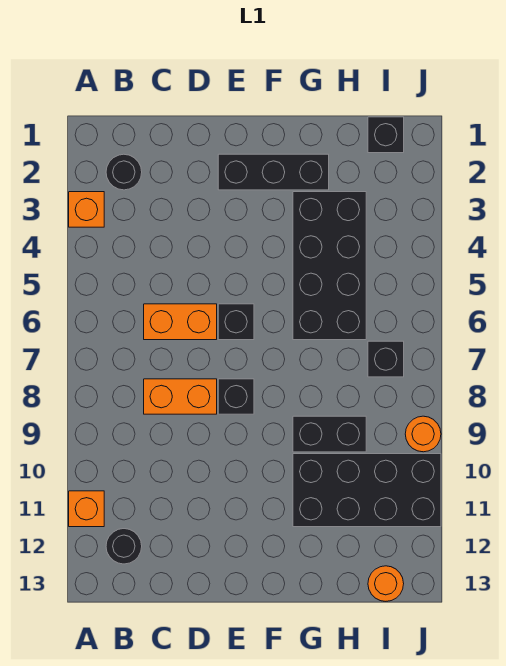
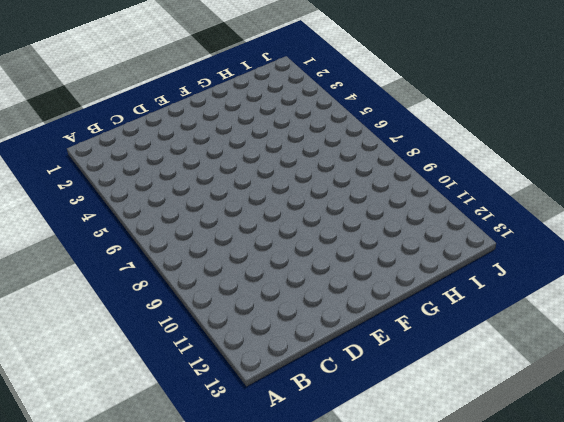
none -> orange brick A3 level 1
none -> orange brick A11 level 1
none -> black round brick B2 level 1

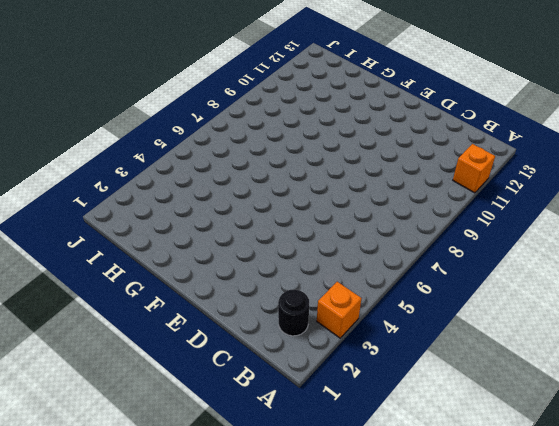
none -> black round brick B12 level 1
none -> orange brick C6:D6 level 1
none -> orange brick C8:D8 level 1

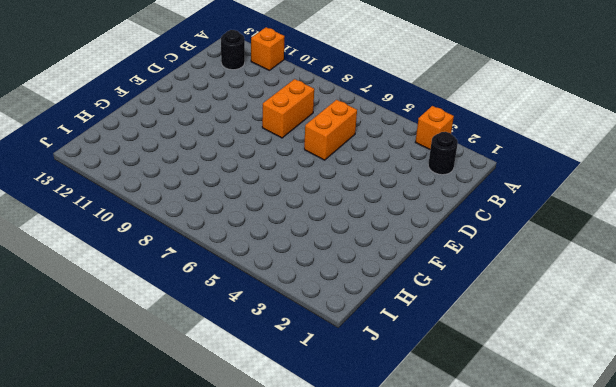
none -> black brick E2:G2 level 1
none -> black brick E6 level 1
none -> black brick E8 level 1

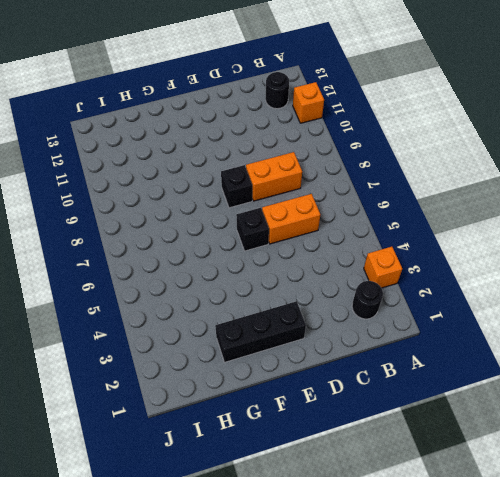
none -> black brick G3:H6 level 1
none -> black brick G9:H9 level 1
none -> black brick G10:J11 level 1

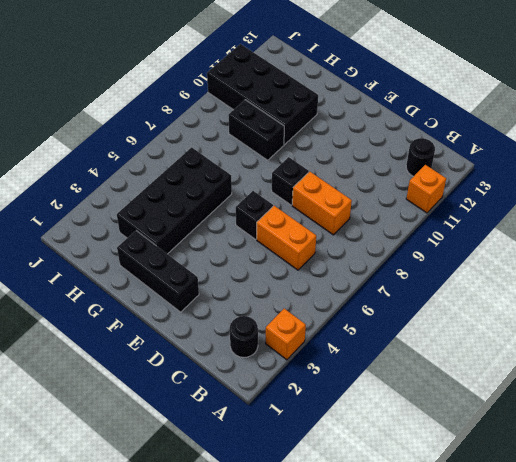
none -> black brick I1 level 1
none -> black brick I7 level 1
none -> orange round brick I13 level 1

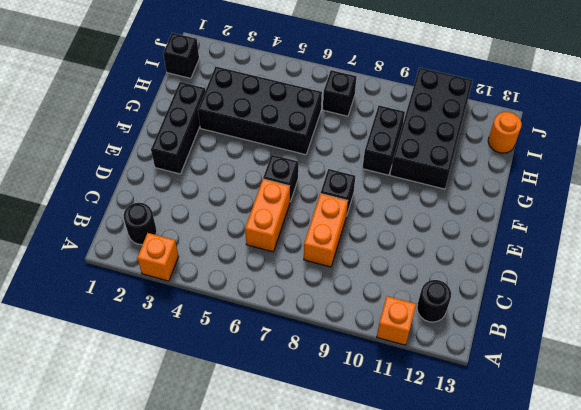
none -> orange round brick J9 level 1

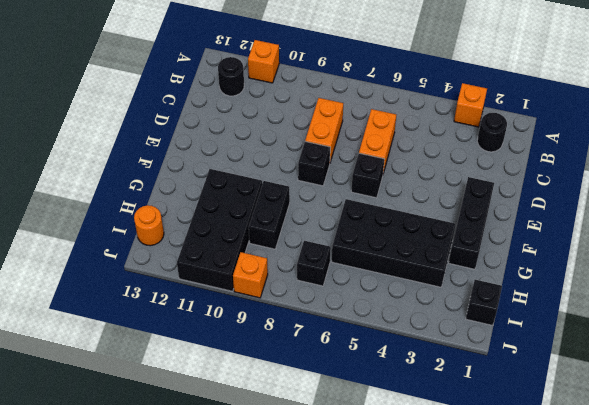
orange brick J9 level 1 -> orange round brick J9 level 1

